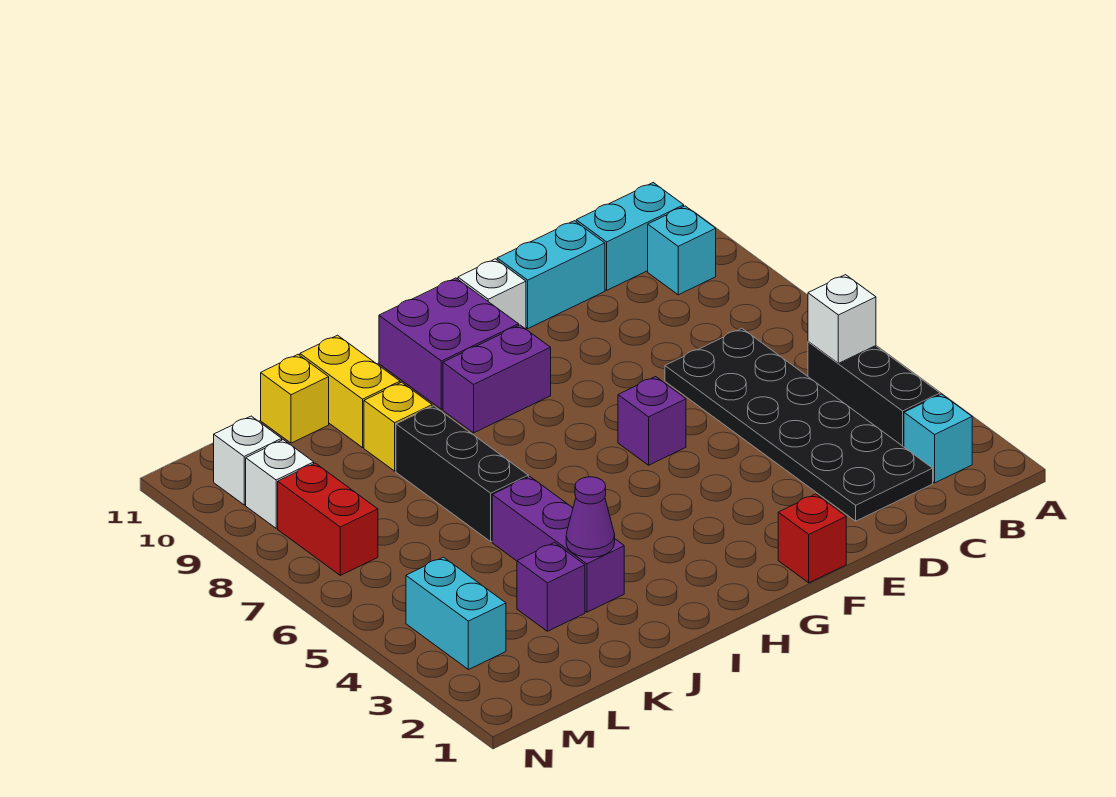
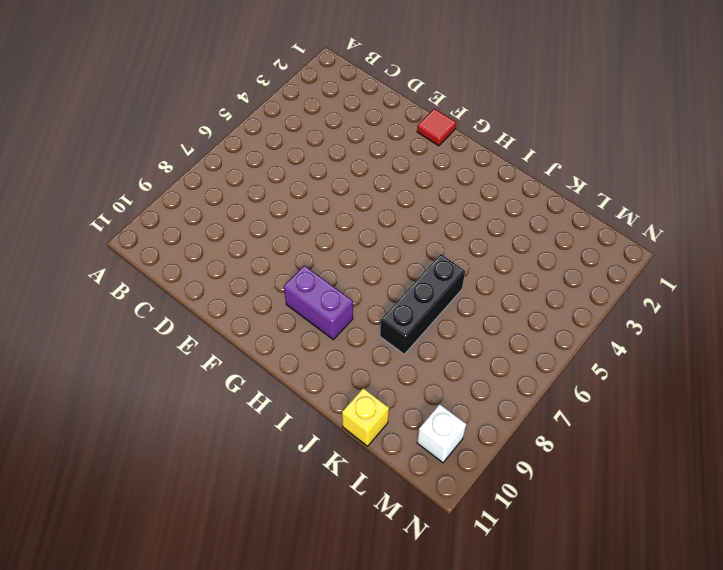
red tile F1 level 1 -> red brick F1 level 1
none -> cyan brick B2 level 1
none -> black brick B3:B5 level 1
none -> cyan brick B10 level 1

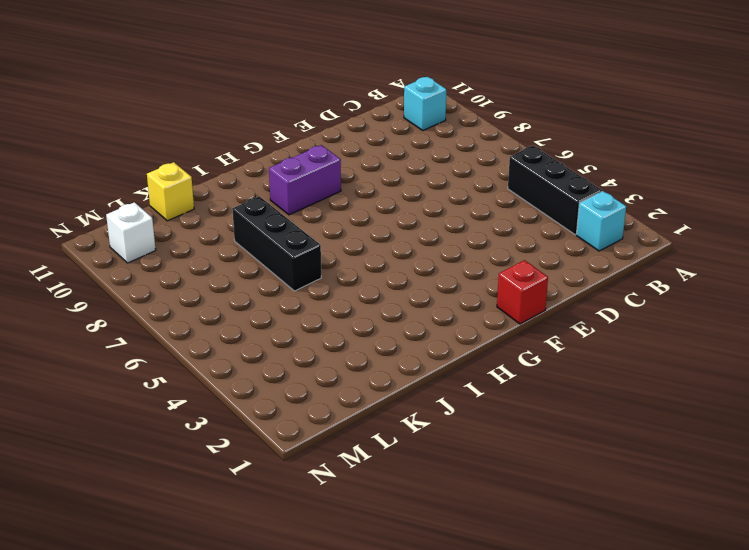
none -> cyan brick B11:C11 level 1
none -> black plate C2:D7 level 1
none -> cyan brick D11:E11 level 1

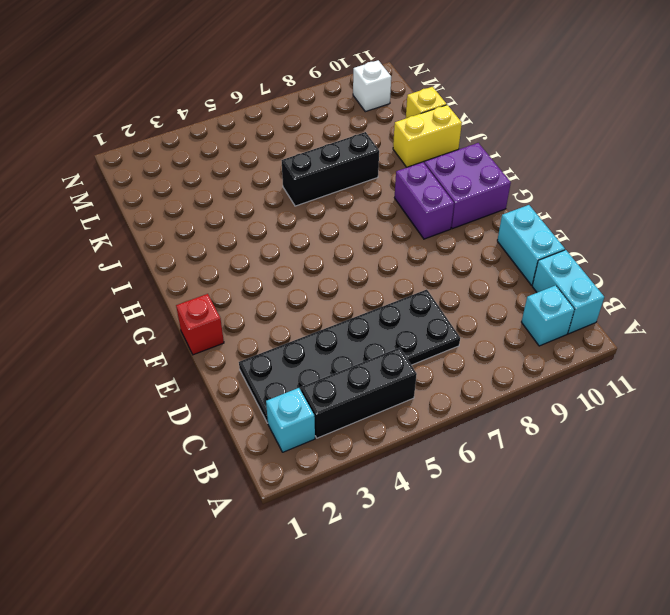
none -> purple brick F6 level 1
none -> white brick F11 level 1
none -> purple brick J3:J5 level 1

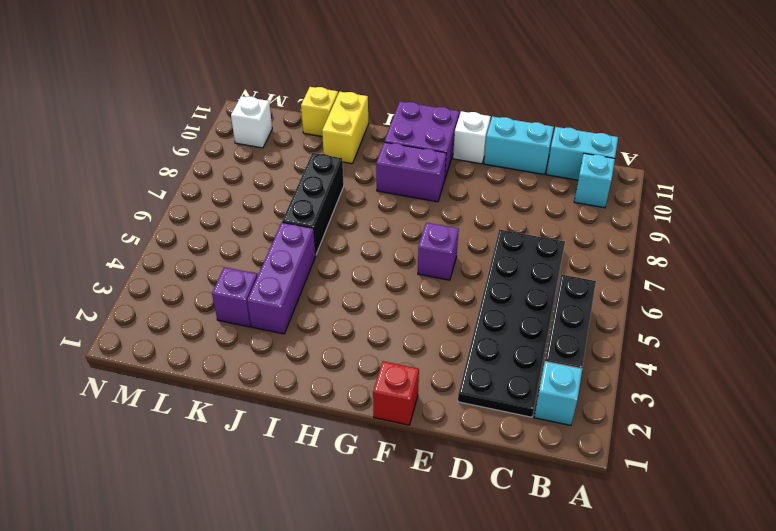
none -> yellow brick J9 level 1
none -> cyan brick M3:M4 level 1
none -> red brick M7:M8 level 1

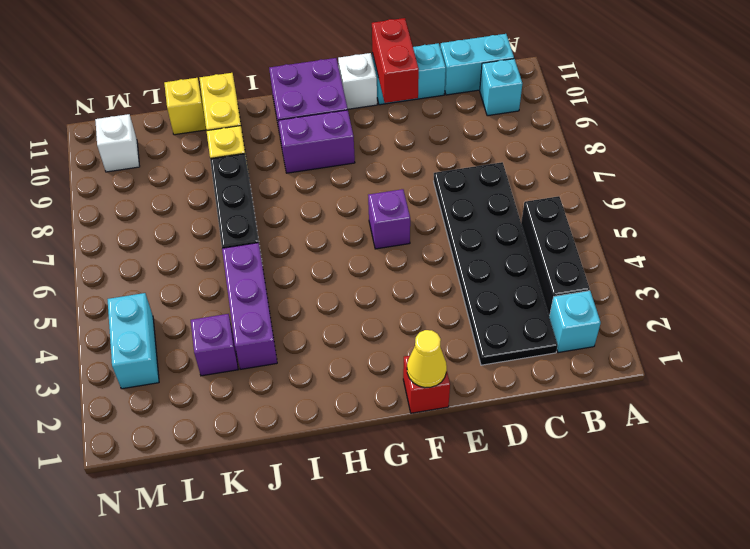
red brick E10:E11 level 2 -> red brick M7:M8 level 1
yellow cone F1 level 2 -> none
none -> white brick M9 level 1
none -> white brick B5 level 2
none -> purple cone J3 level 2

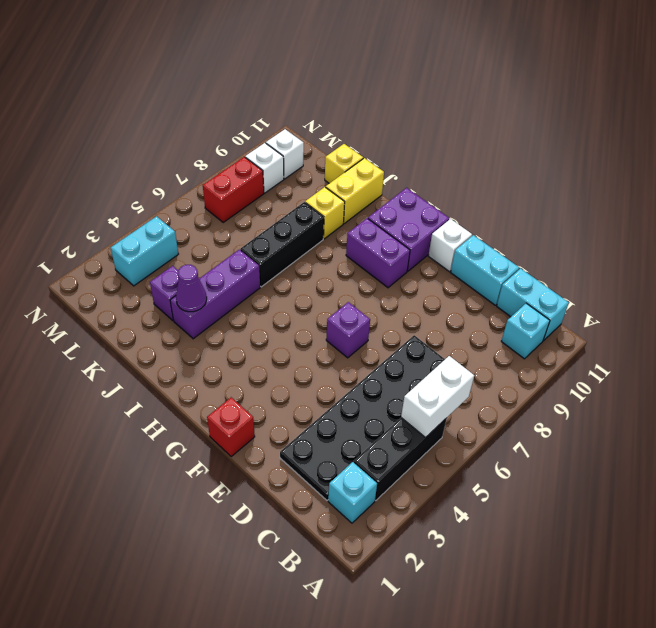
white brick B5:B6 level 2 -> white brick B5 level 2

